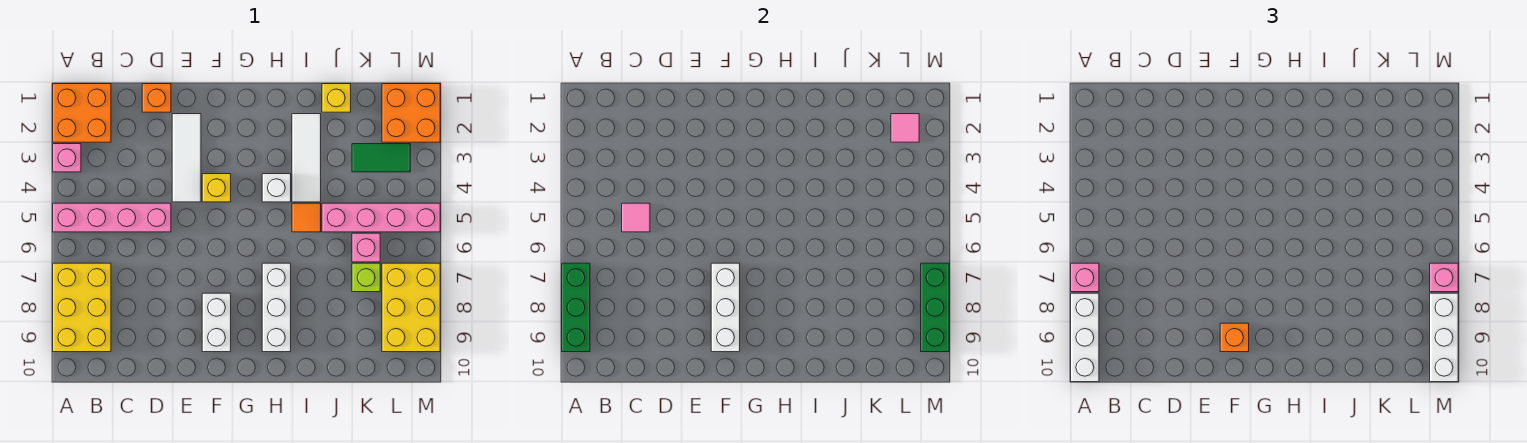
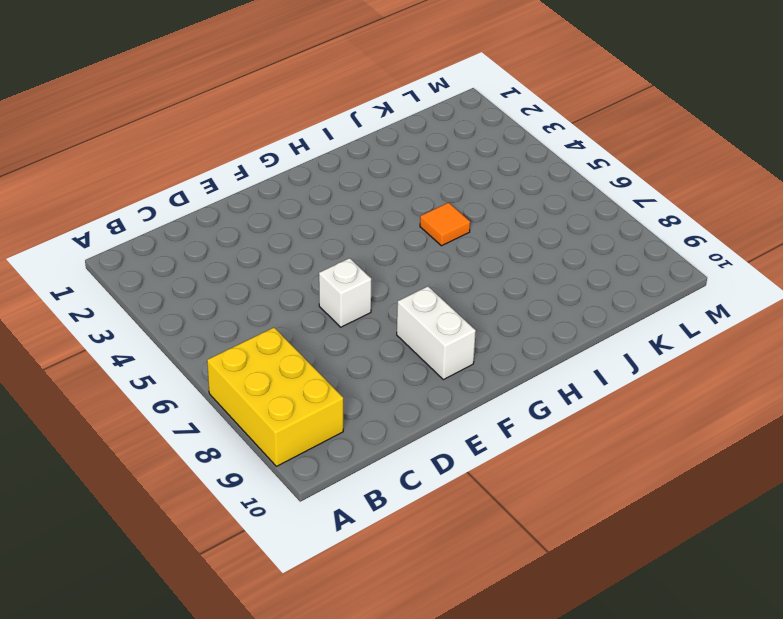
white brick E6 level 1 -> white brick H4 level 1
none -> orange brick A1:B2 level 1
none -> pink brick A3 level 1
none -> pink brick A5:D5 level 1

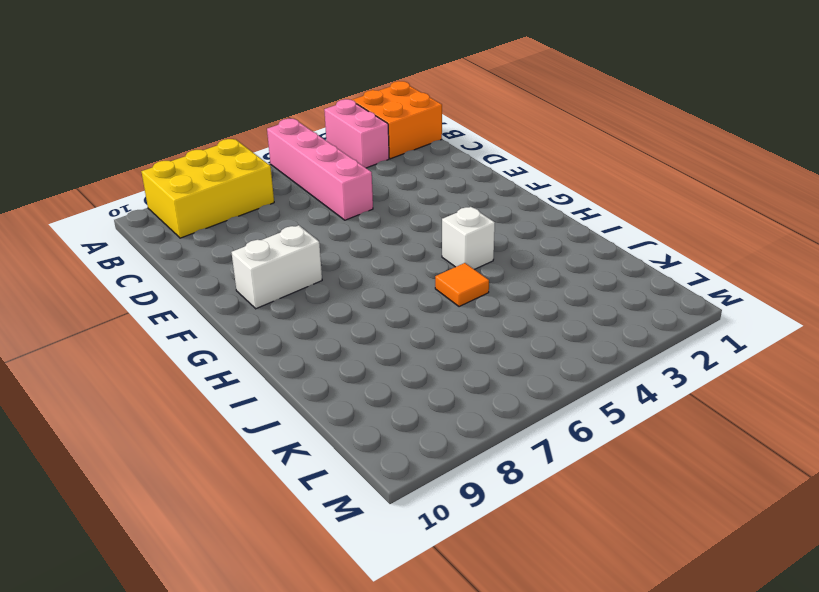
pink brick A3:B3 level 1 -> pink brick A3 level 1
none -> orange brick D1 level 1
none -> white tile E2:E4 level 1
none -> yellow brick F4 level 1

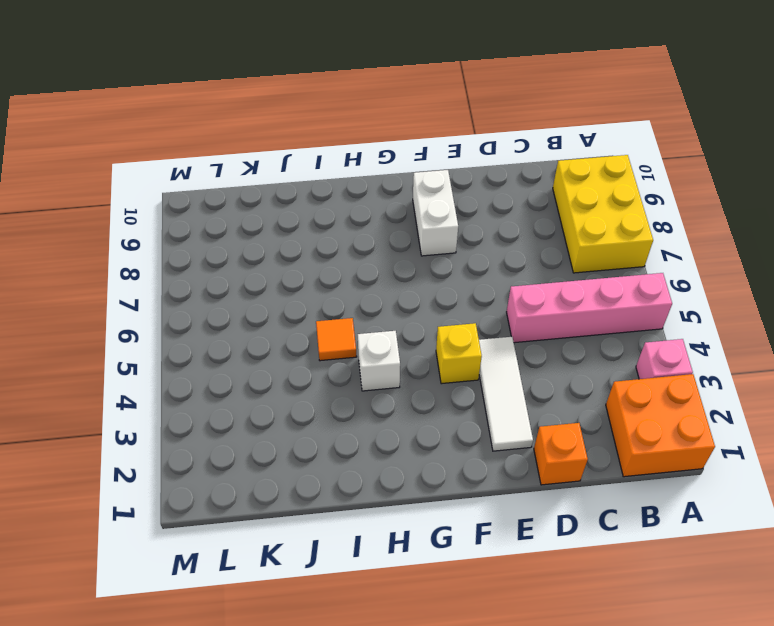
none -> white brick H7:H9 level 1
none -> white tile I2:I4 level 1
none -> yellow brick J1 level 1

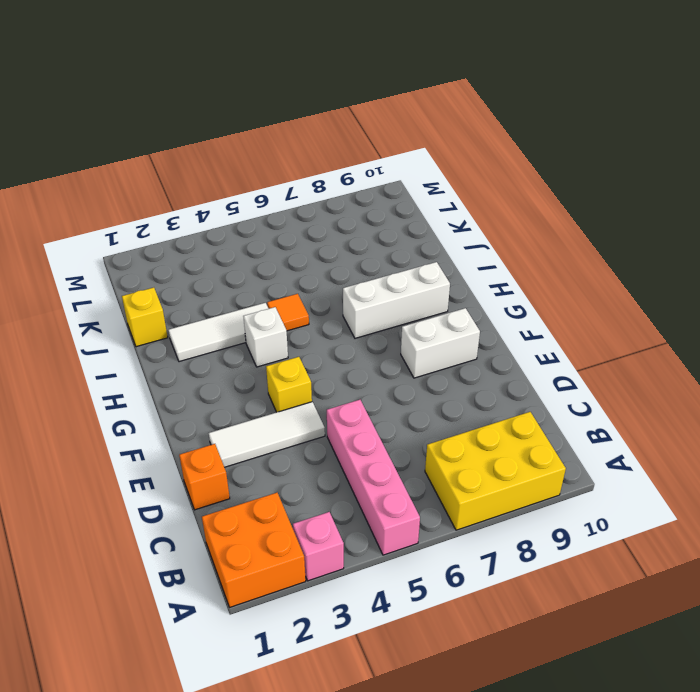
none -> pink brick J5:M5 level 1
none -> green tile K3:L3 level 1
none -> pink brick K6 level 1

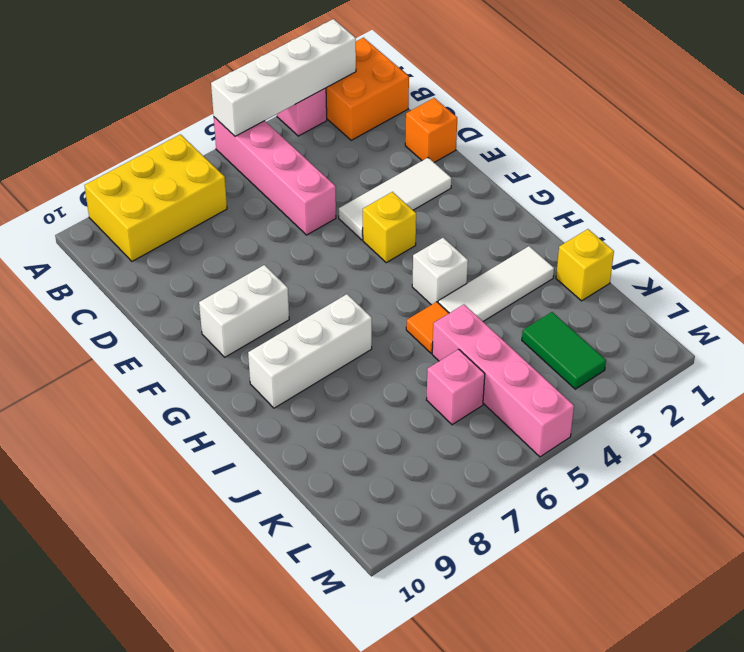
white brick A2:A5 level 2 -> none
none -> lime brick K7 level 1
none -> orange brick L1:M2 level 1
none -> yellow brick L7:M9 level 1

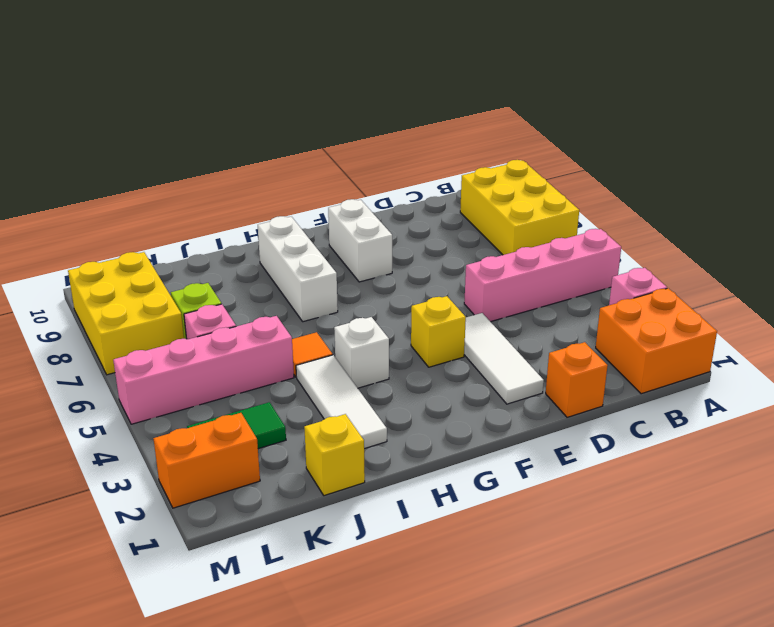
orange brick L2:M2 level 1 -> orange brick L1:M2 level 1
none -> green brick A7:A9 level 2
none -> pink tile C5 level 2
none -> white brick F7:F9 level 2

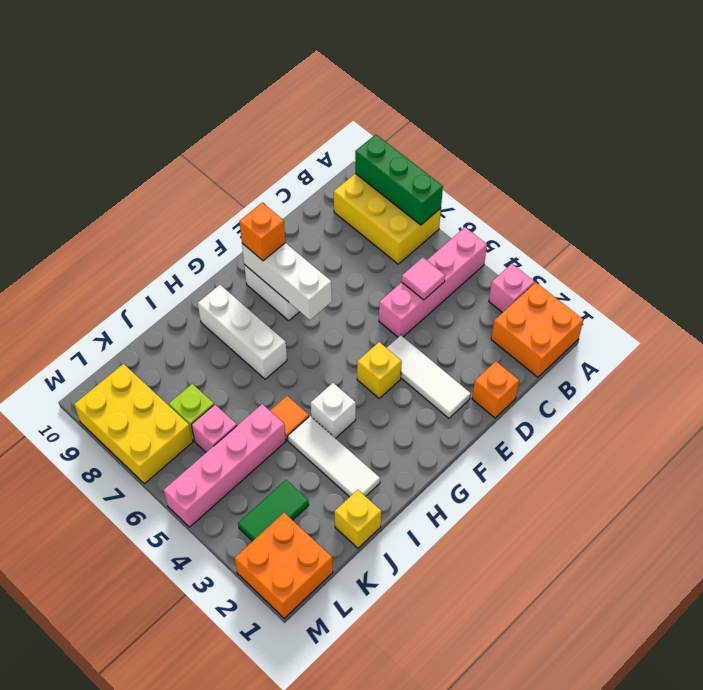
none -> pink tile L2 level 2
none -> green brick M7:M9 level 2
none -> pink brick A7 level 3

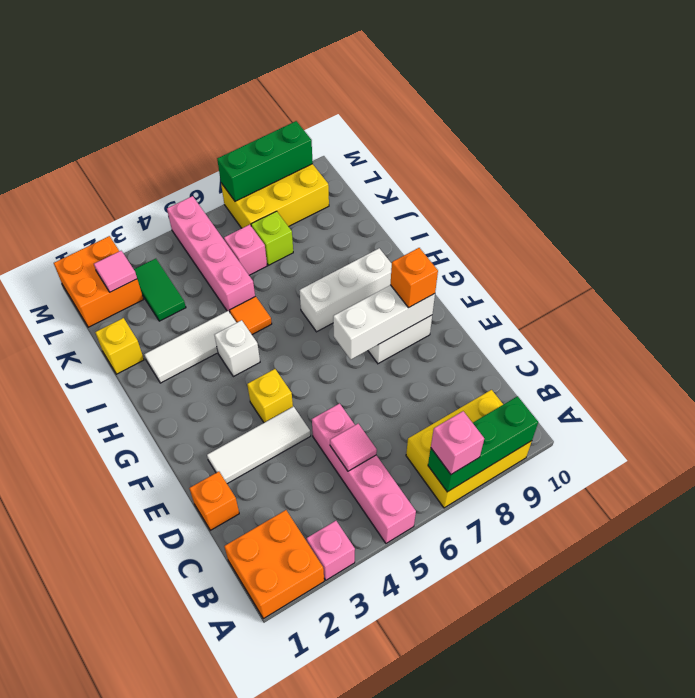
none -> white brick A8:A10 level 3
none -> pink brick M7 level 3
none -> white brick M8:M10 level 3

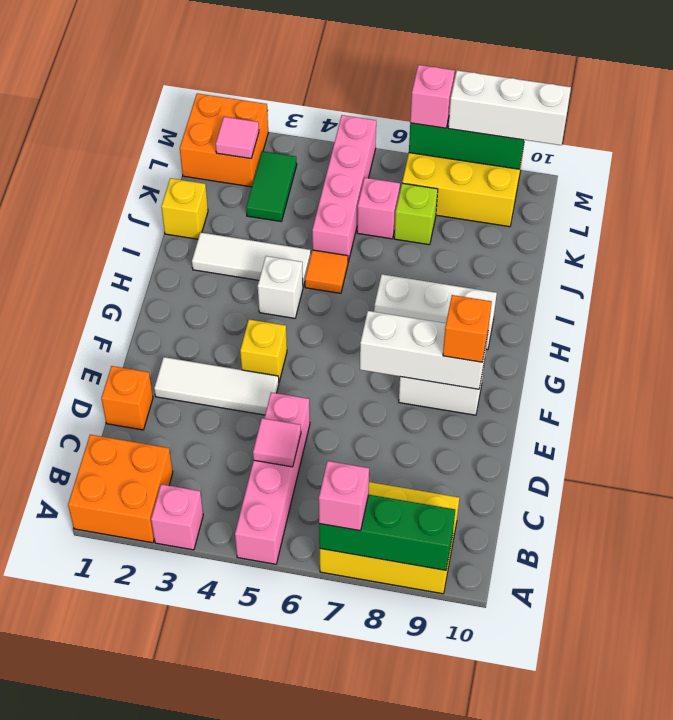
none -> white brick A8:A10 level 3

